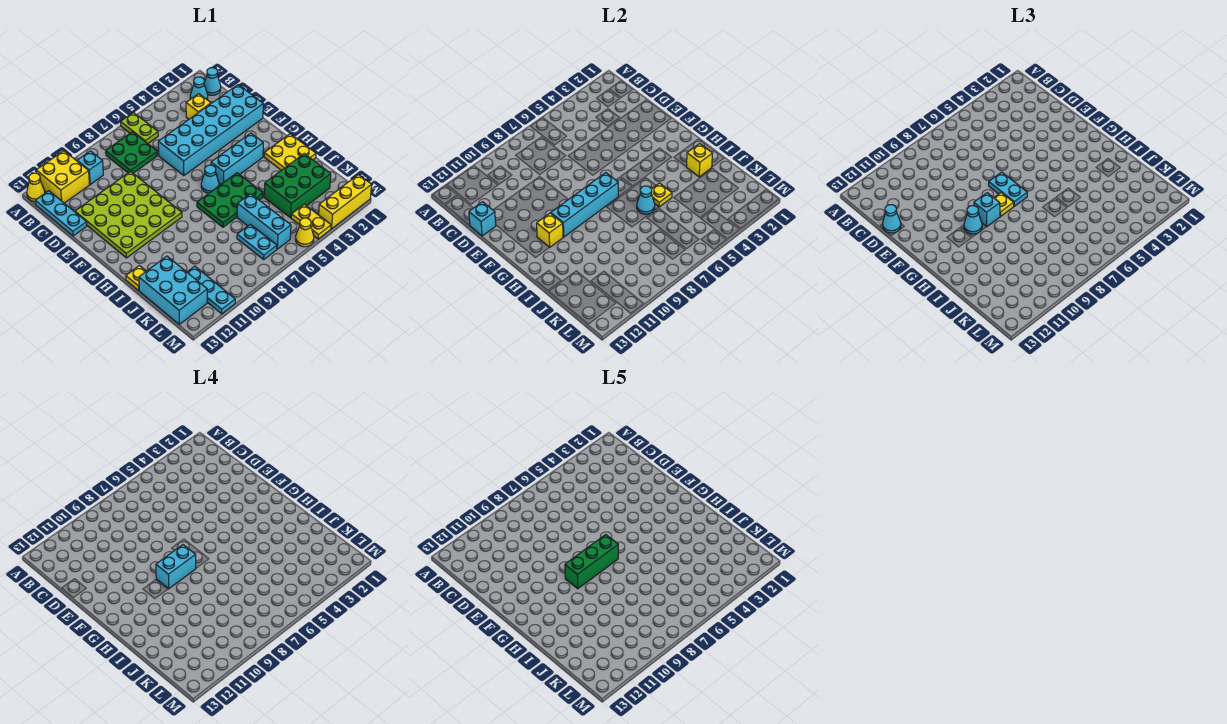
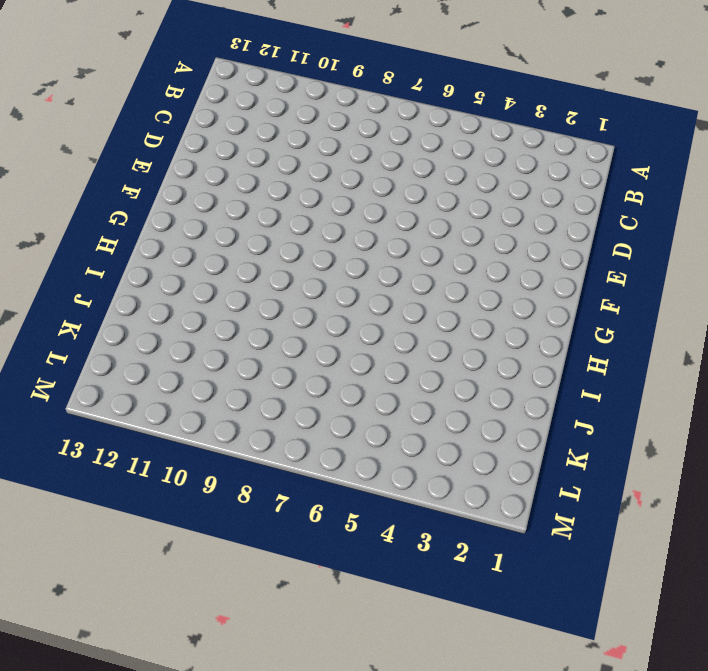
none -> lime plate A6:B6 level 1
none -> yellow brick A11:B12 level 1
none -> yellow cone A13 level 1
none -> cyan cone B1 level 1

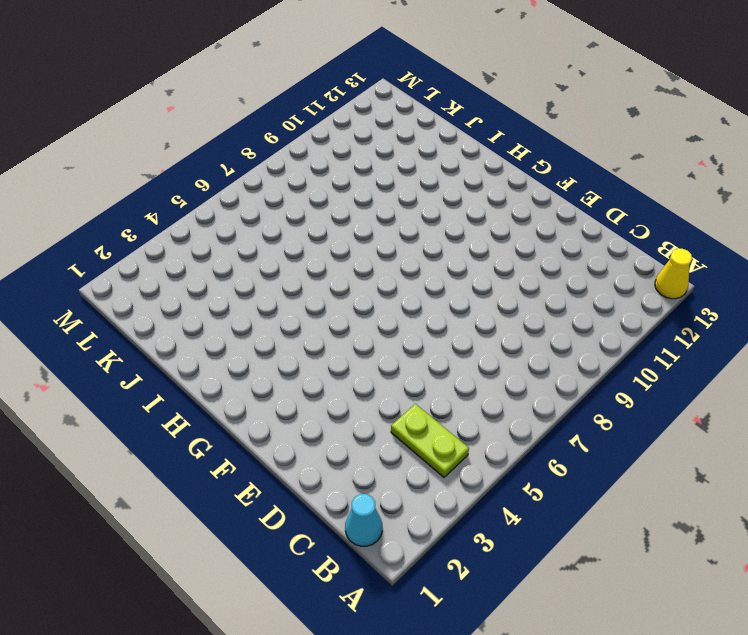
lime plate B4:C4 level 1 -> lime plate A6:B6 level 1
none -> yellow brick A11:B12 level 1
none -> cyan cone B2 level 1
none -> green plate B7:C8 level 1
none -> cyan brick B10 level 1

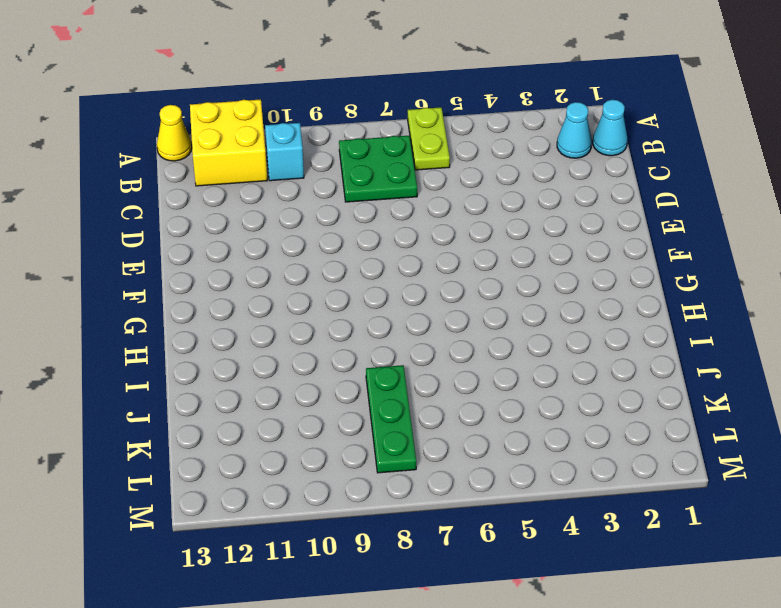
green plate J8:L8 level 1 -> none
none -> cyan plate B13:D13 level 1
none -> yellow brick C3 level 1
none -> cyan brick D1:E6 level 1
none -> lime plate D9:G12 level 1

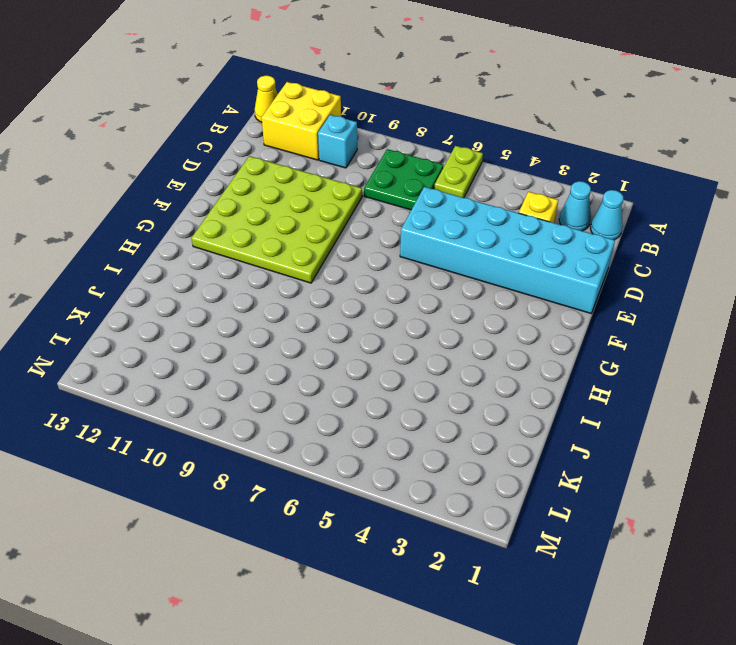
none -> cyan plate B13:D13 level 1
none -> cyan brick G3:G5 level 1
none -> cyan cone G6 level 1
none -> yellow plate H1:I2 level 1

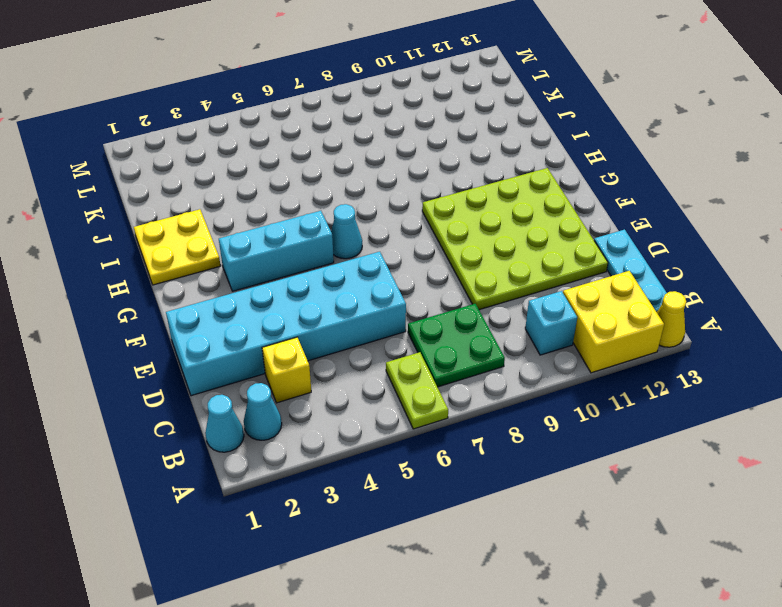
none -> green plate H5:I7 level 1
none -> yellow plate I13 level 1
none -> green brick J2:K4 level 1
none -> cyan brick J6:L6 level 1

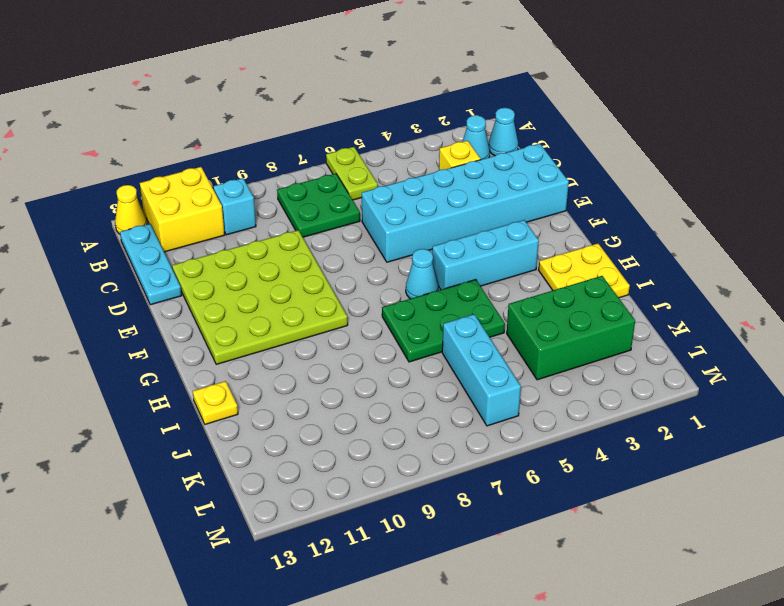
none -> cyan brick J12:L13 level 1
none -> cyan plate K7:L7 level 1
none -> cyan plate K11:M11 level 1
none -> yellow plate L4:M4 level 1

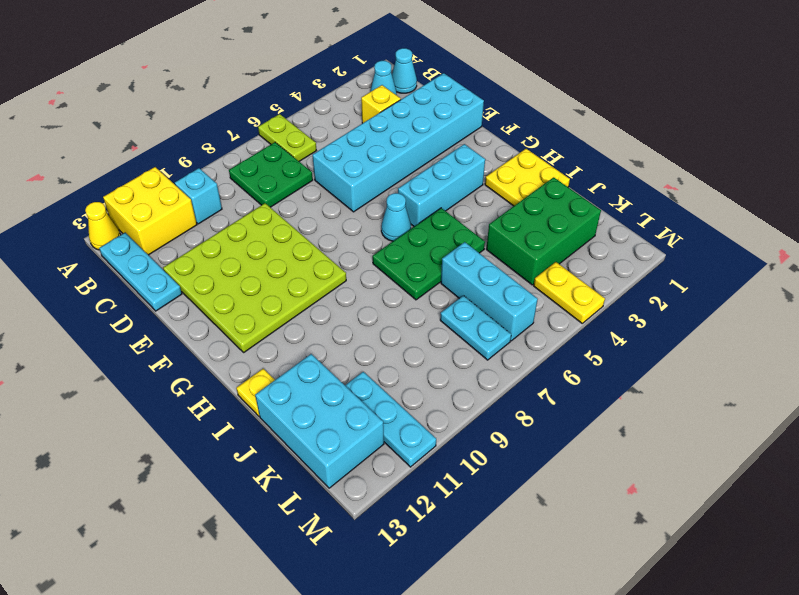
none -> yellow brick M1:M3 level 1
none -> yellow cone M5 level 1
none -> cyan brick D13 level 2
none -> cyan brick G7:G10 level 2

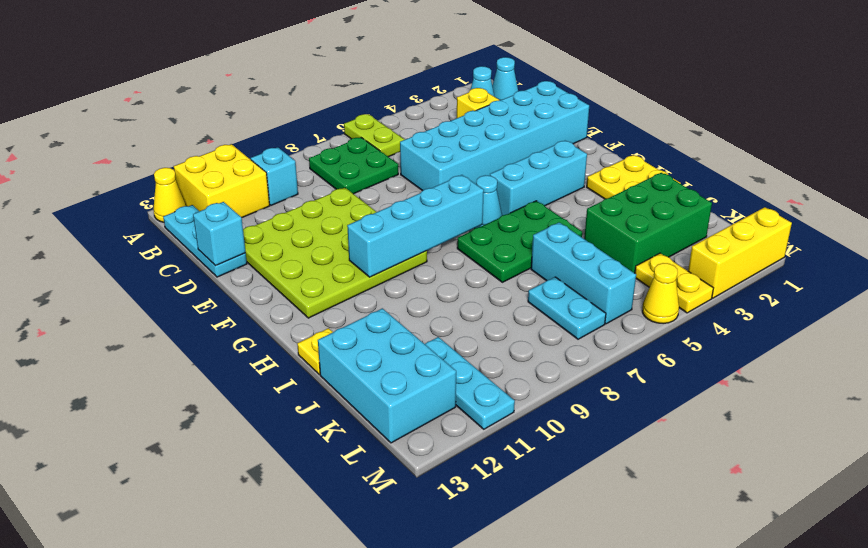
none -> yellow brick G11 level 2
none -> yellow brick I2 level 2
none -> yellow plate I5 level 2
none -> cyan cone I6 level 2

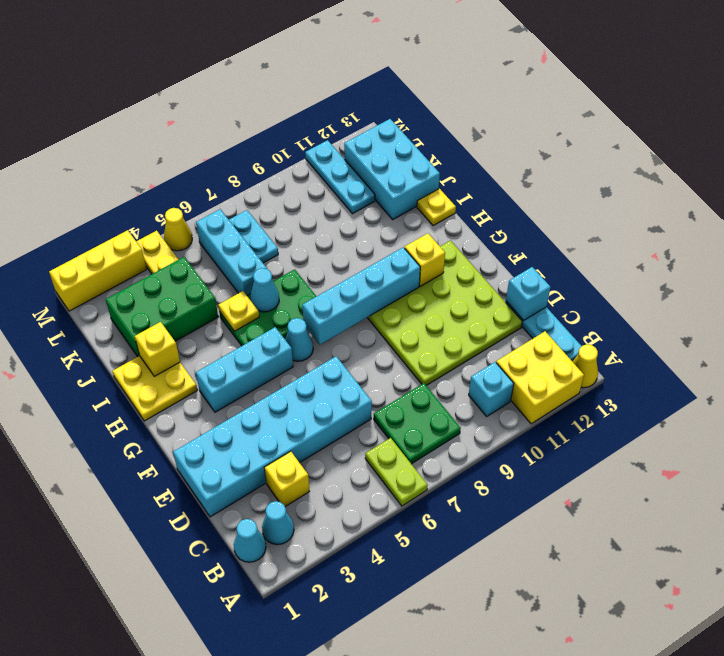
none -> cyan cone D13 level 3
none -> cyan plate F7:G7 level 3
none -> yellow plate G8 level 3
none -> cyan brick G9 level 3

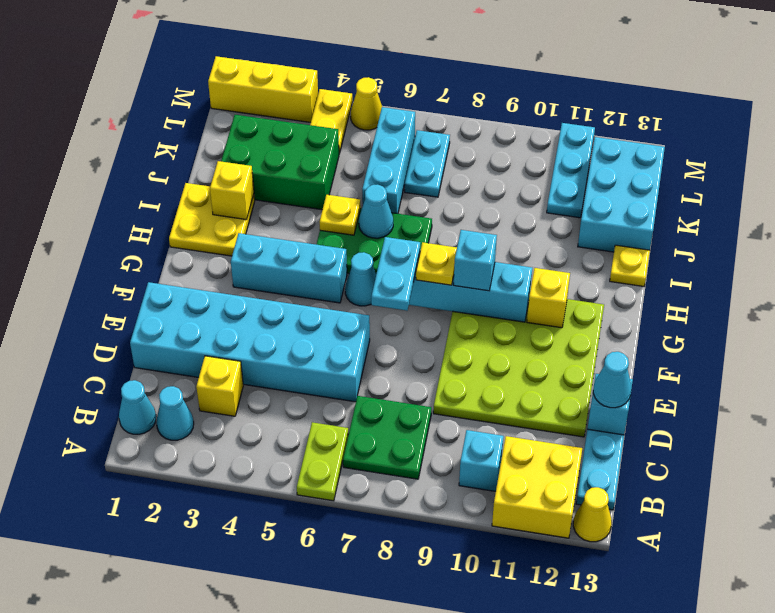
none -> cyan cone G10 level 3
none -> cyan brick G8:G9 level 4
none -> green brick G7:G9 level 5

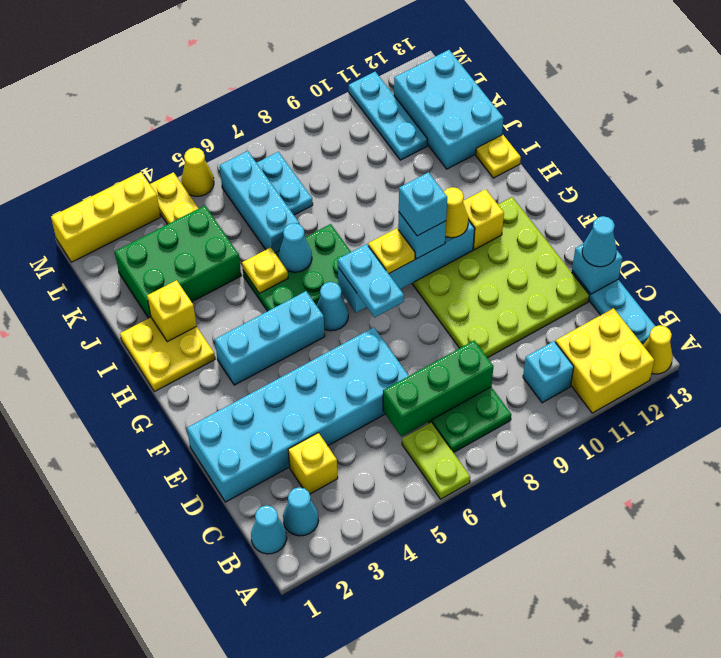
green brick C6:C8 level 2 -> green brick G7:G9 level 5
cyan brick G9 level 4 -> cyan brick G8:G9 level 4
yellow cone G10 level 3 -> cyan cone G10 level 3

